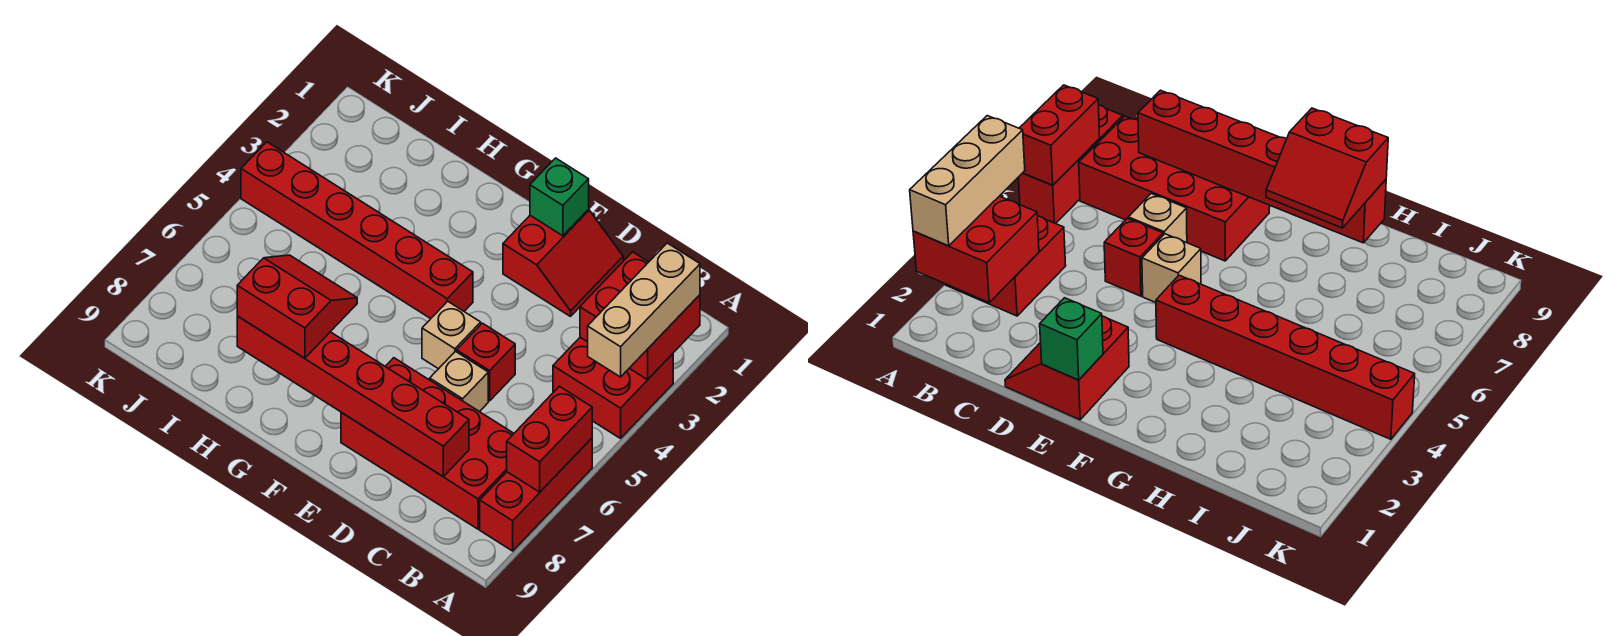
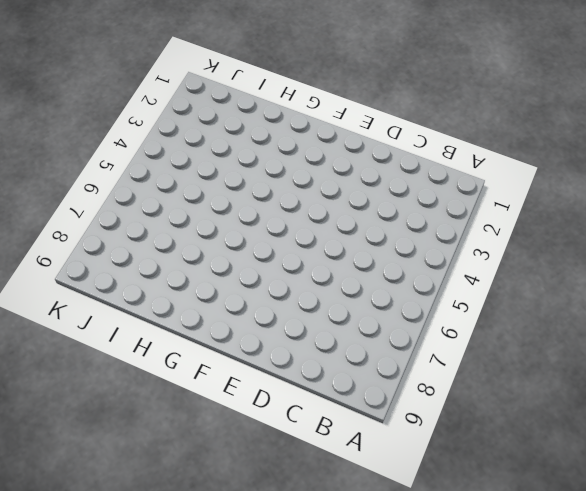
none -> red brick A3:B4 level 1
none -> red brick A6:A8 level 1
none -> red brick B7:E8 level 1

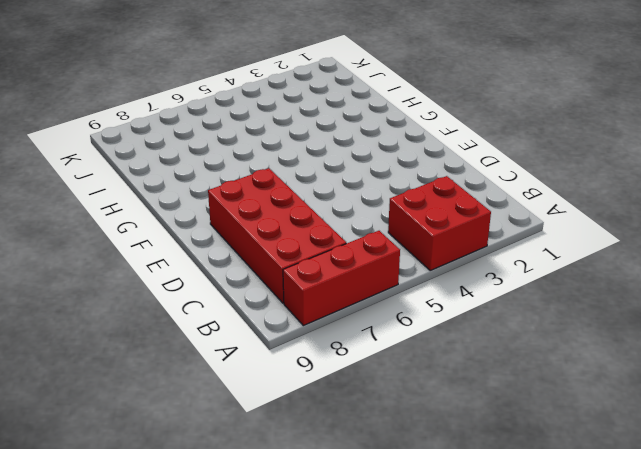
none -> red slope D1:E2 level 1 top E
none -> red brick D5 level 1
none -> tan brick D6 level 1

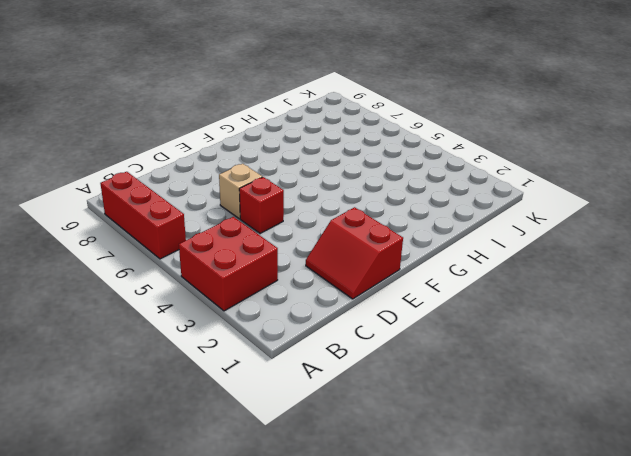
none -> red brick B7:E8 level 1
none -> tan brick E5 level 1
none -> red brick F4:K4 level 1

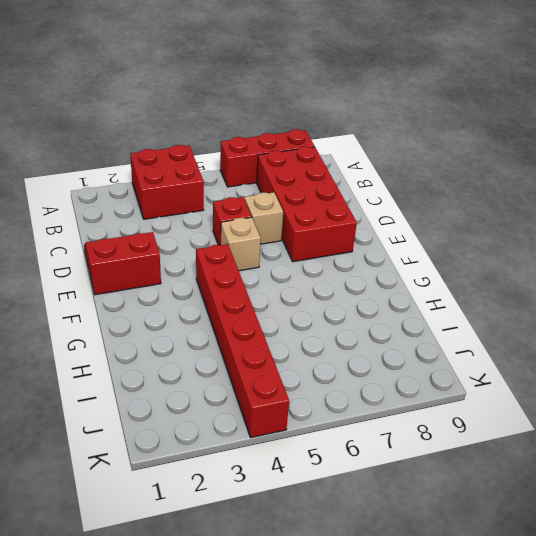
none -> red brick A2:B3 level 2
none -> red brick A6:A7 level 2
none -> red brick C8:H8 level 2

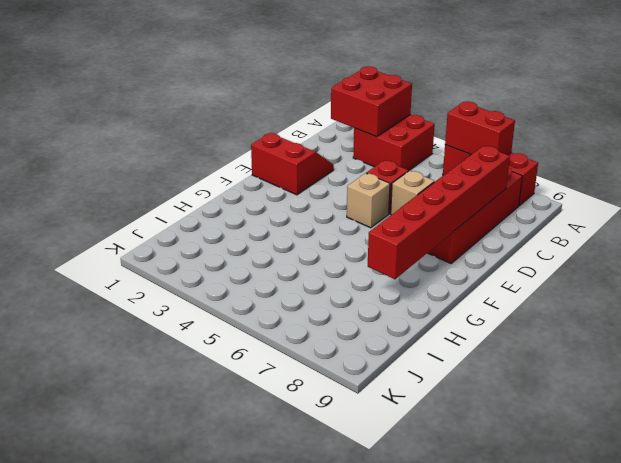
none -> red brick F4:K4 level 1
none -> green brick E1 level 2
none -> tan brick A2:A4 level 3

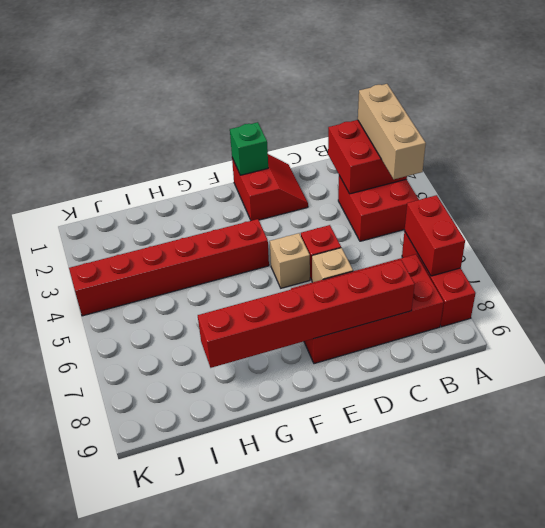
none -> red slope G7:H8 level 3 top 8

